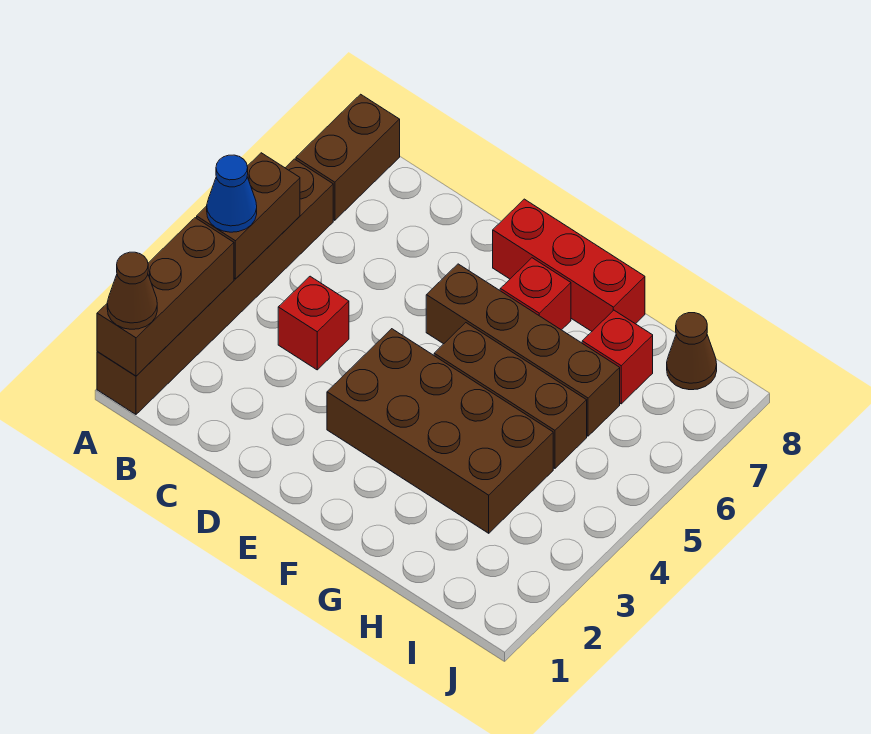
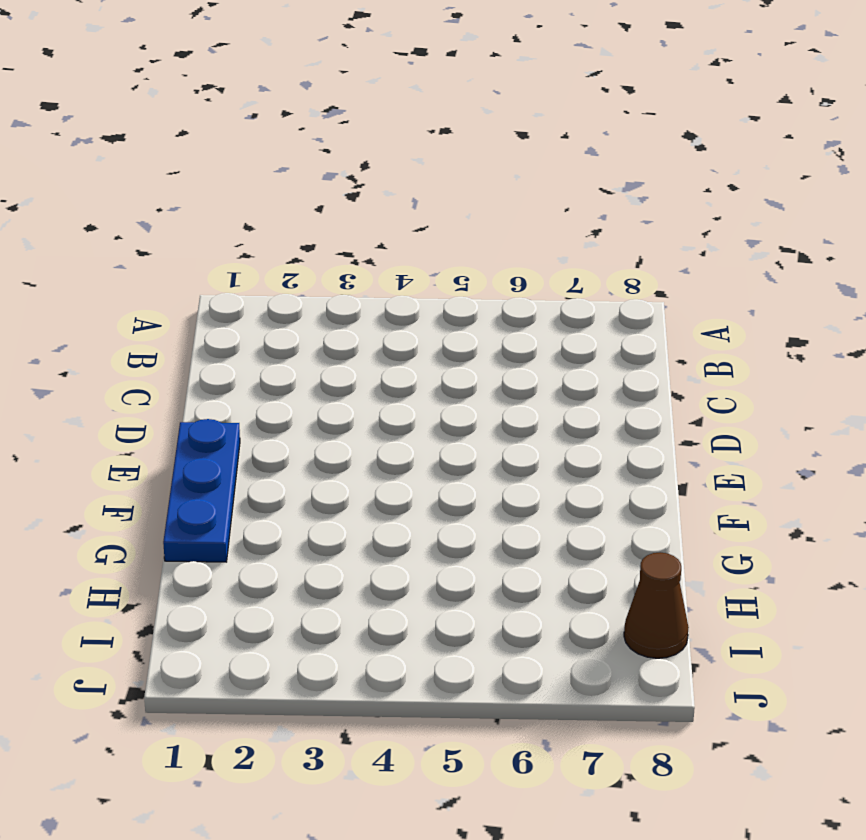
blue plate E1:G1 level 1 -> none
none -> brown brick A1:A6 level 1
none -> brown brick A7:A8 level 1
none -> red brick C4 level 1

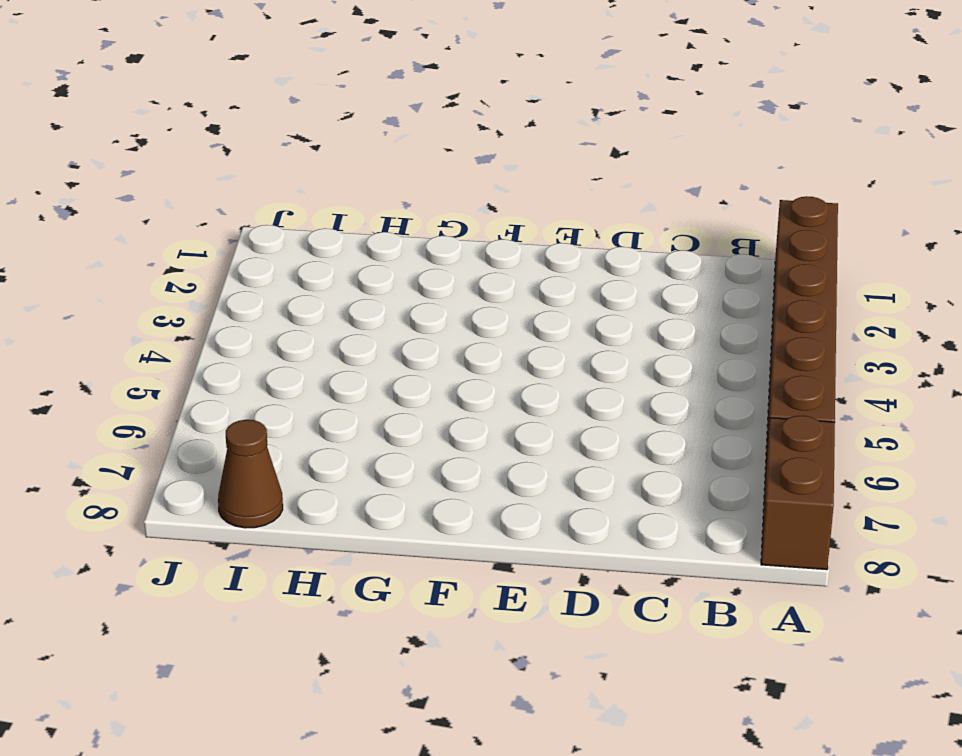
none -> red brick C4 level 1
none -> brown brick E3:H4 level 1
none -> brown brick E6:H6 level 1

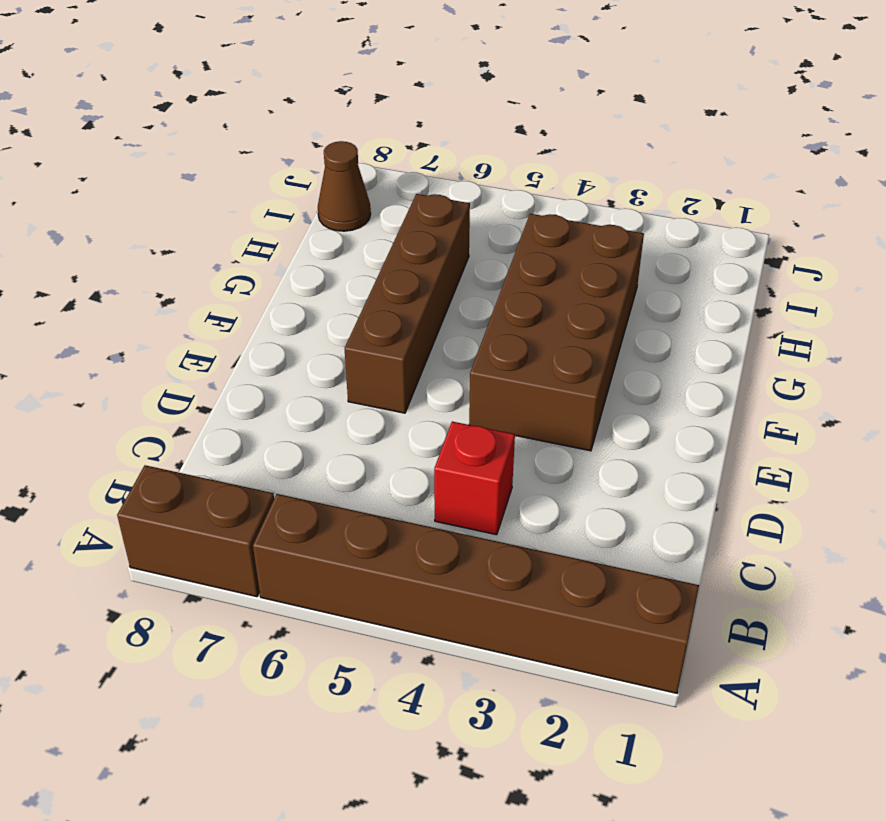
none -> red brick E8:G8 level 1
none -> brown brick F5:H5 level 1
none -> red brick F7 level 1

